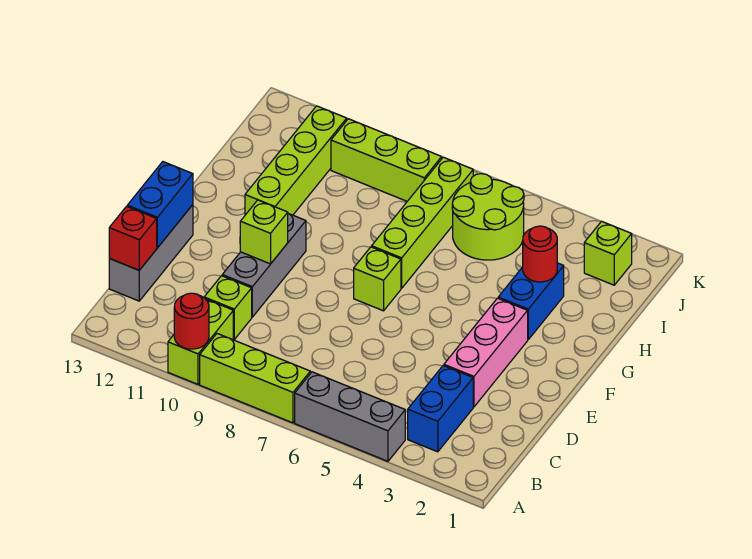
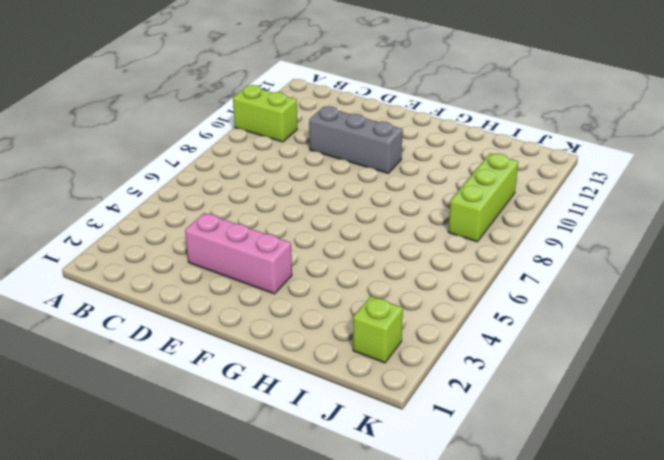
none -> grey brick A4:A6 level 1
none -> lime brick A7:A9 level 1
none -> blue brick B3:C3 level 1

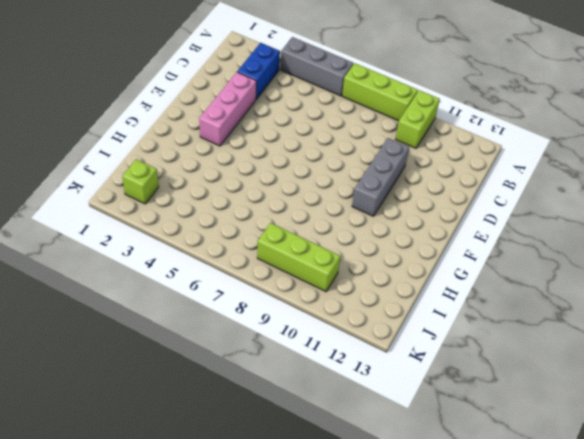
none -> lime brick C10 level 1
none -> grey brick C13:E13 level 1
none -> lime brick F7 level 1

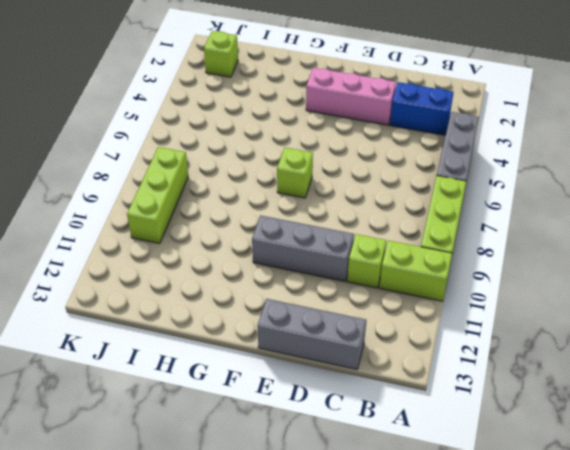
none -> blue brick G3:H3 level 1
none -> lime brick G7:J7 level 1
none -> lime brick G11:J11 level 1

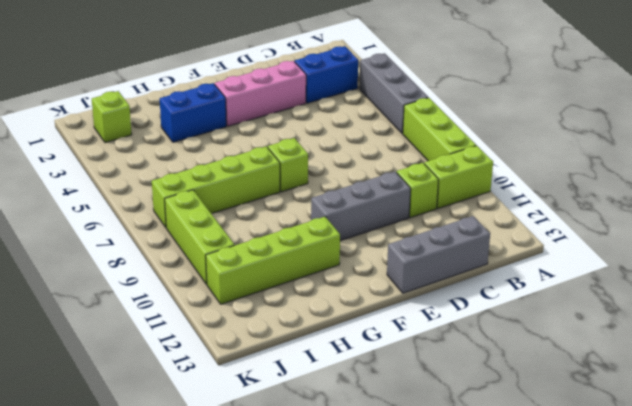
none -> lime round brick I5:J6 level 1
none -> red round brick A10 level 2
none -> red brick C13 level 2

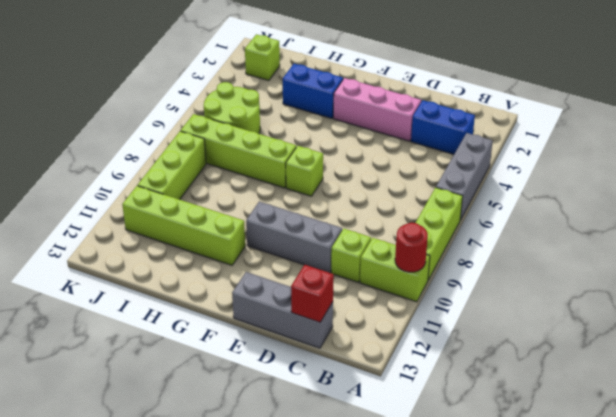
none -> blue brick D13:E13 level 2
none -> lime brick E10 level 2
none -> red round brick H3 level 2

